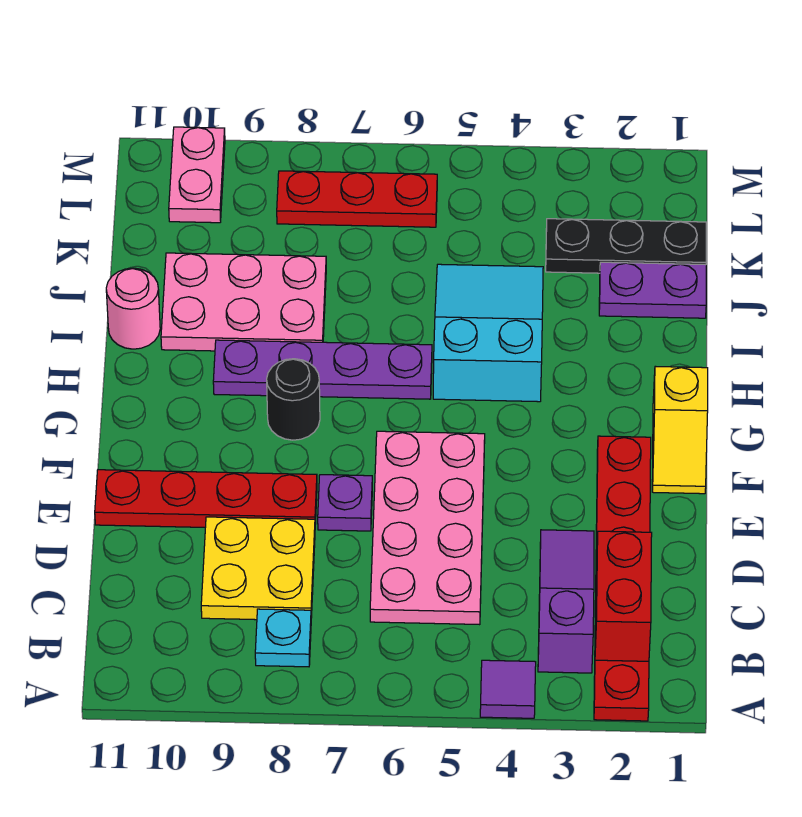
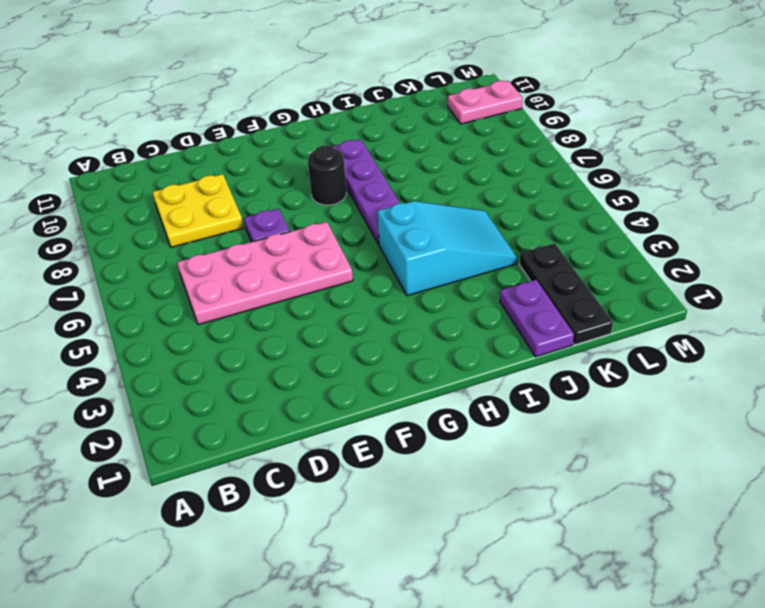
none -> red plate A2:F2 level 1
none -> purple tile A4 level 1
none -> purple slope B3:D3 level 1 top B

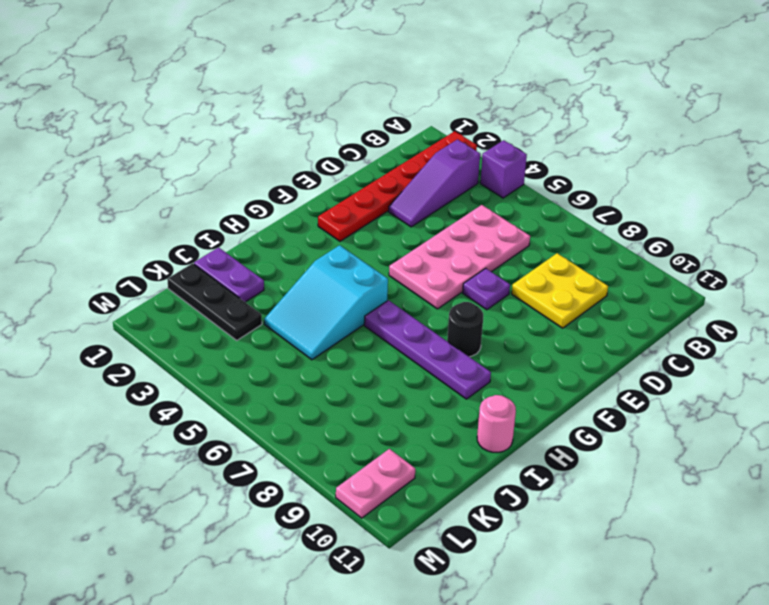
purple brick A4 level 1 -> purple tile A4 level 1
none -> cyan plate B8 level 1
none -> red plate E8:E11 level 1
none -> yellow slope F1:G1 level 1 top G

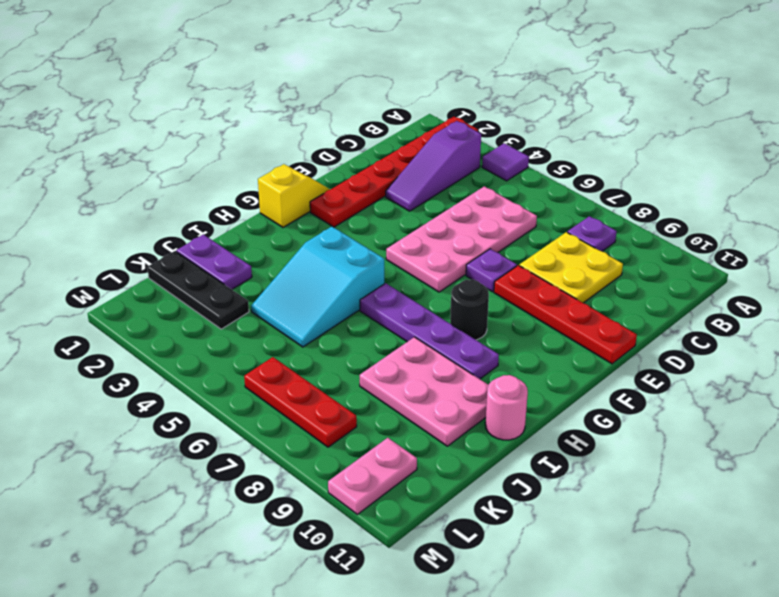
purple plate B8 level 1 -> cyan plate B8 level 1
none -> red brick B2:C2 level 2

